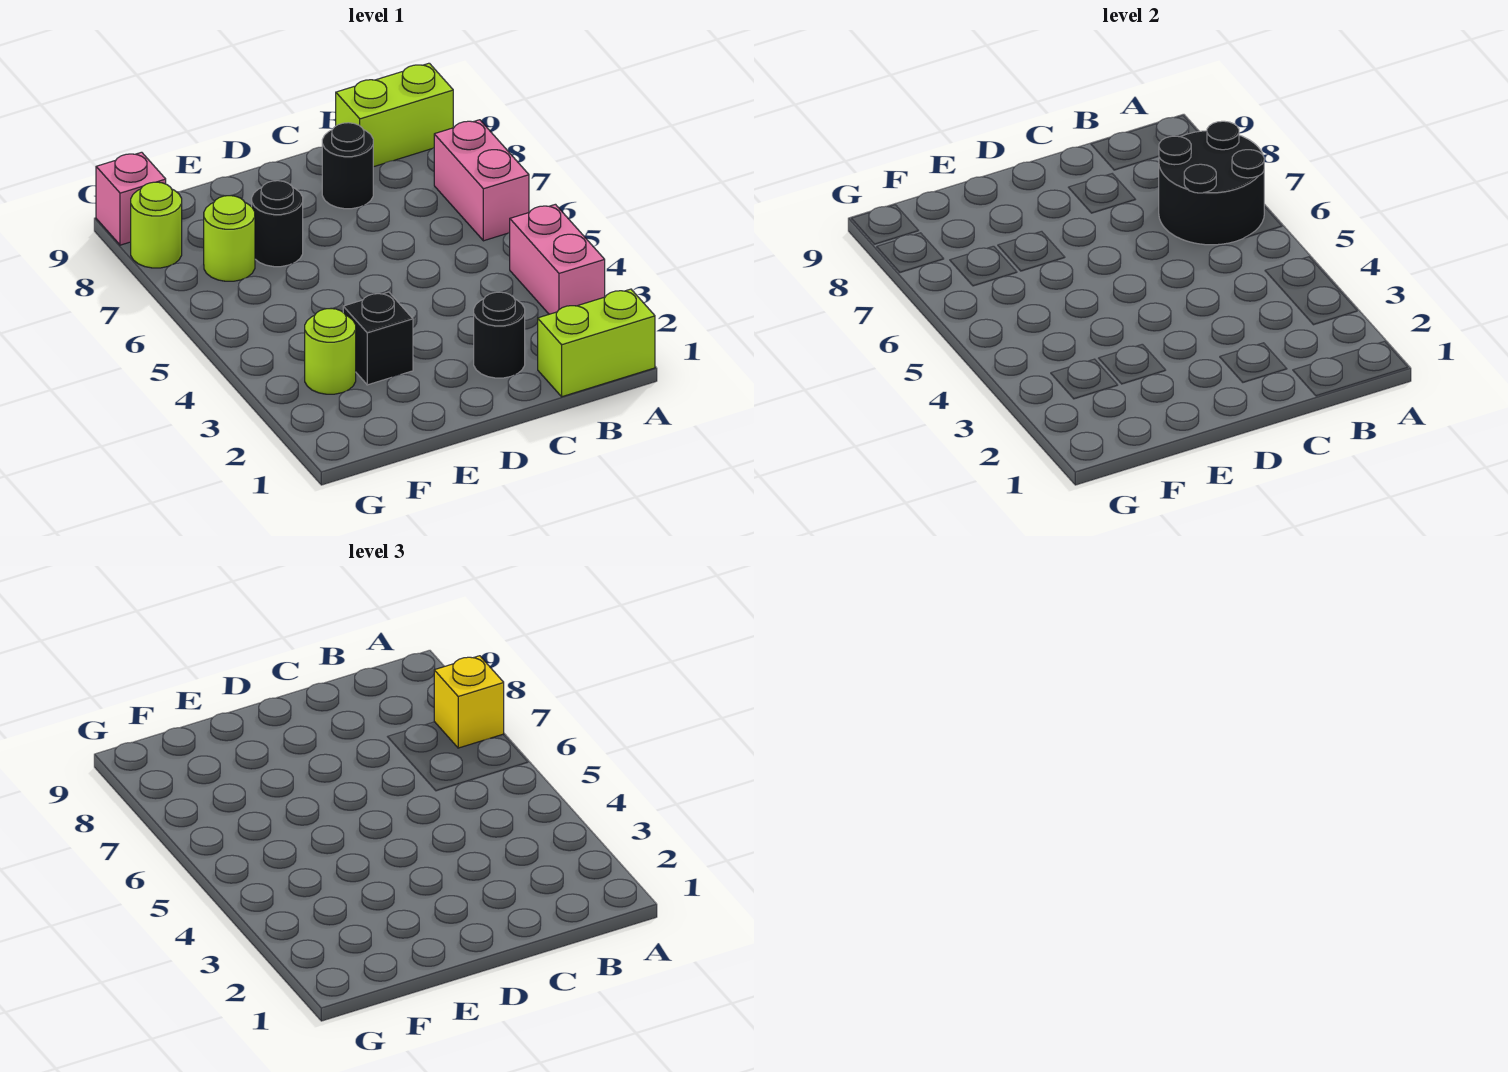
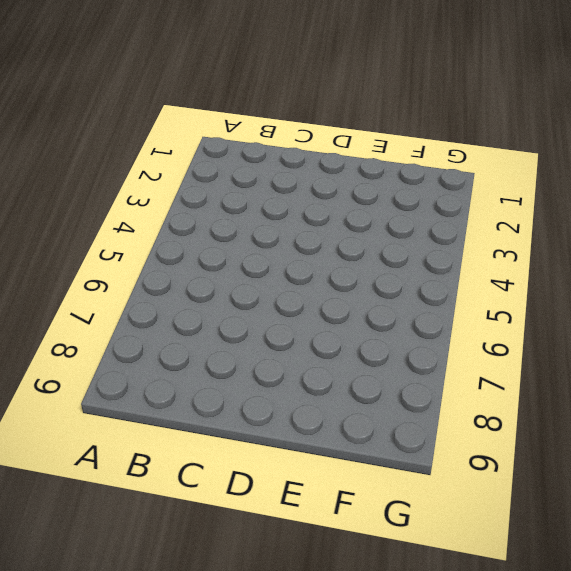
none -> lime brick A1:B1 level 1
none -> pink brick A3:A4 level 1
none -> pink brick A6:A7 level 1

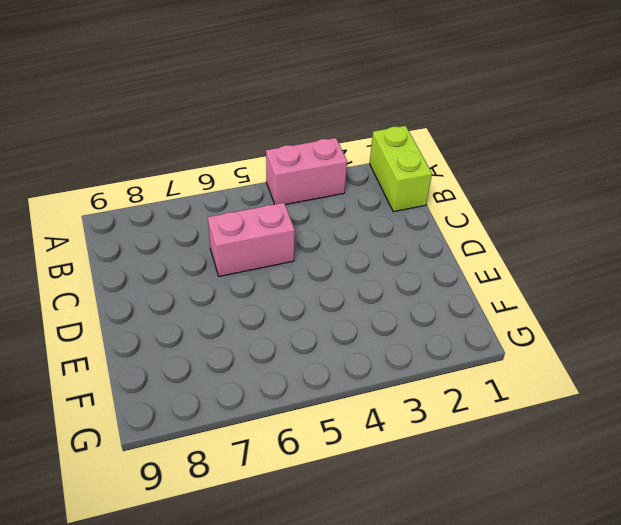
pink brick C5:C6 level 1 -> pink brick A6:A7 level 1
none -> lime brick A9:B9 level 1
none -> black round brick C2 level 1
none -> black round brick C8 level 1

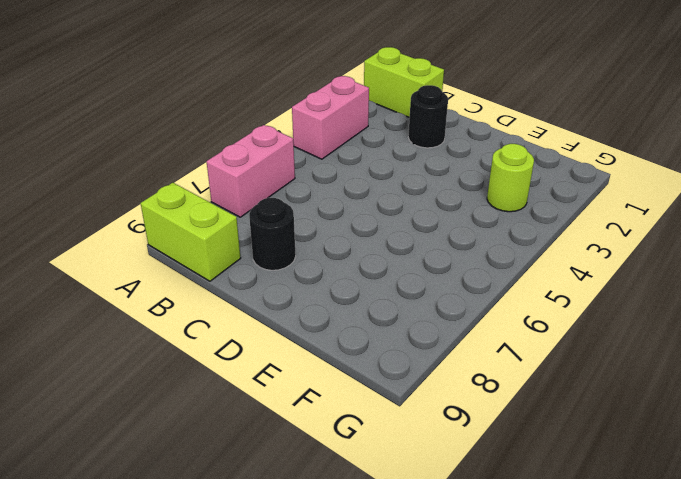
none -> black brick E3 level 1
none -> black round brick E7 level 1
none -> lime round brick F7 level 1

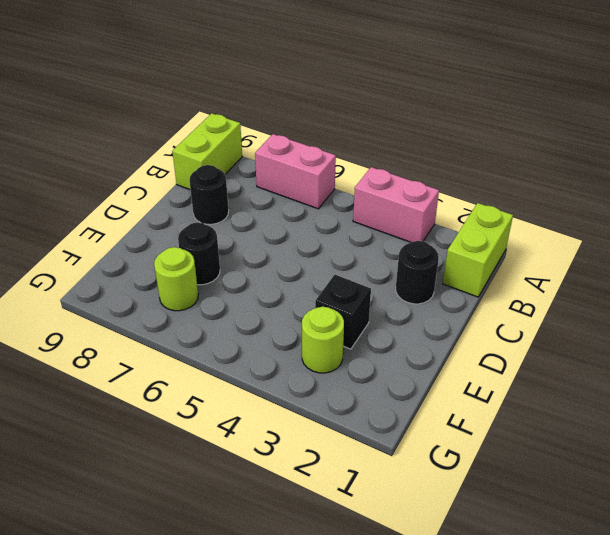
none -> lime round brick G8 level 1
none -> pink brick G9 level 1
none -> black round brick A6:B7 level 2

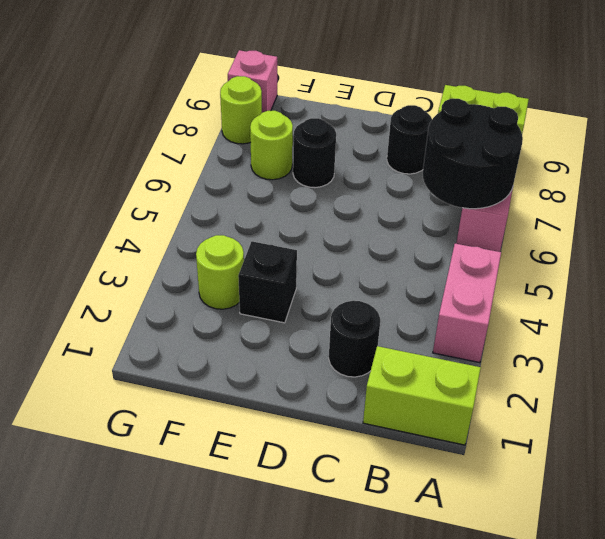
none -> yellow brick A7 level 3

